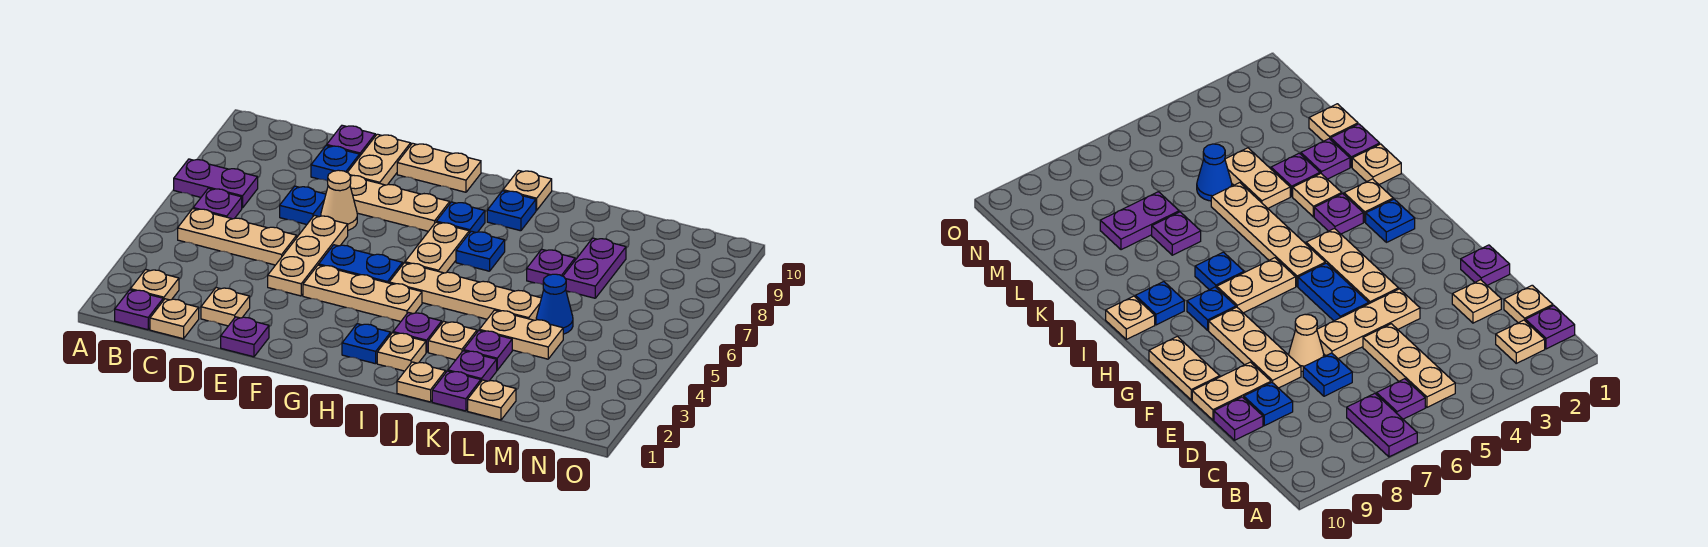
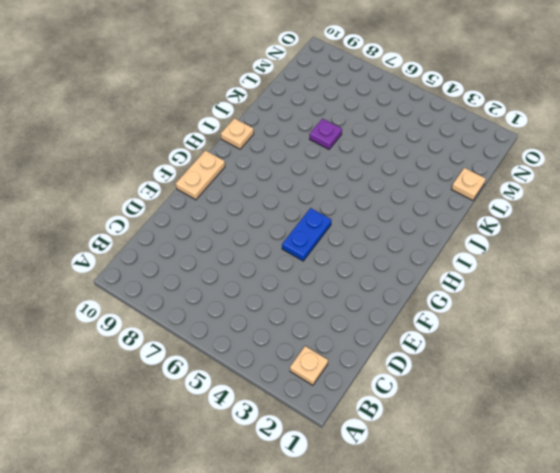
none -> purple plate A7:B7 level 1
none -> purple plate B1 level 1
none -> tan plate B5:D5 level 1
none -> purple plate B6 level 1

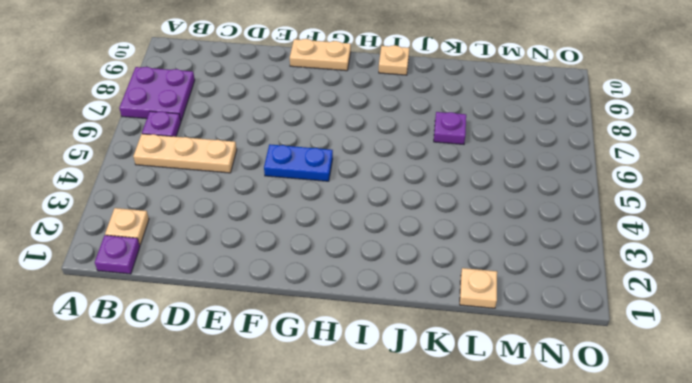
purple plate A7:B8 level 1 -> purple plate A7:B7 level 1
none -> tan plate C1 level 1
none -> tan plate D2 level 1
none -> blue plate D7 level 1
none -> blue plate D9 level 1

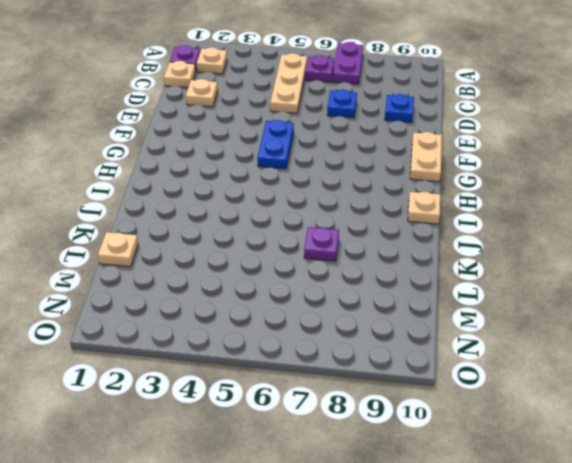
none -> purple plate D10 level 1
none -> purple plate E1 level 1
none -> tan plate E4:E6 level 1
none -> tan cone E7 level 1

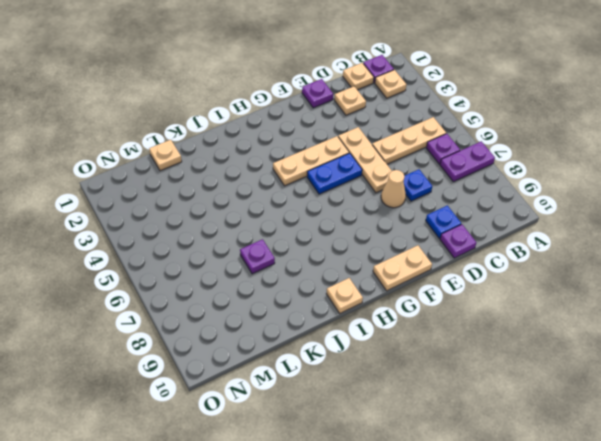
none -> tan plate E8:G8 level 1
none -> tan plate E9:E10 level 1
none -> blue plate H2 level 1
none -> tan plate H5:K5 level 1

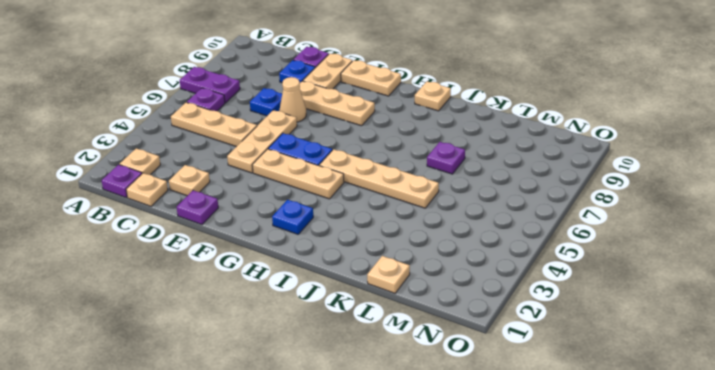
none -> tan plate H6:H7 level 1
none -> blue plate H8 level 1
none -> tan plate I2 level 1
none -> purple plate I3 level 1

